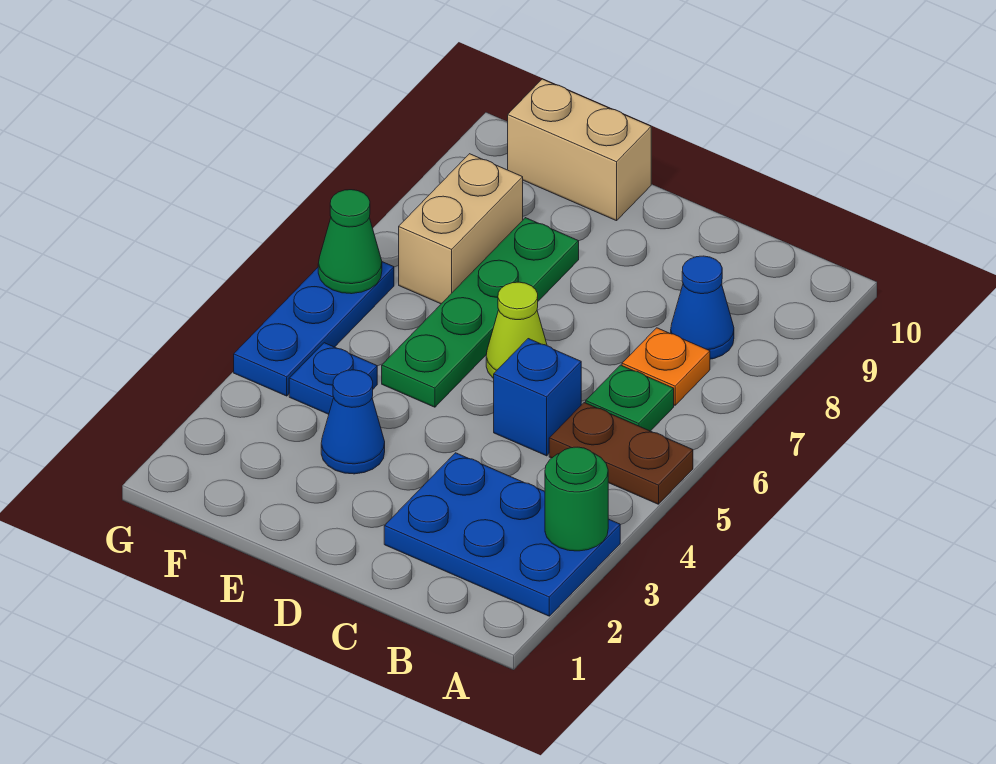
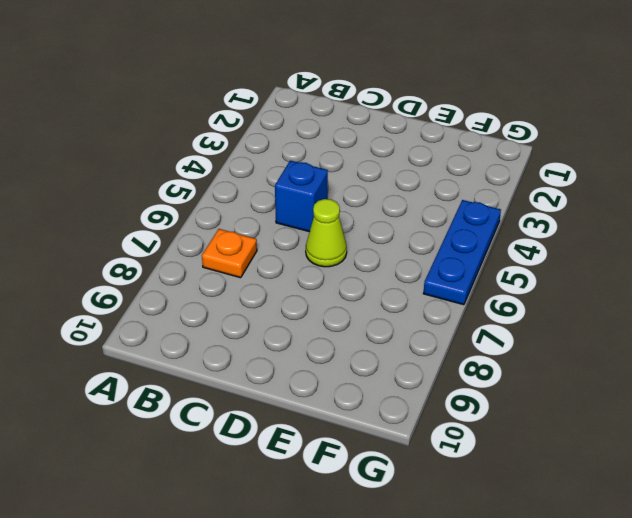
none -> blue plate A2:C3 level 1
none -> brown plate A5:B5 level 1
none -> green plate B6 level 1

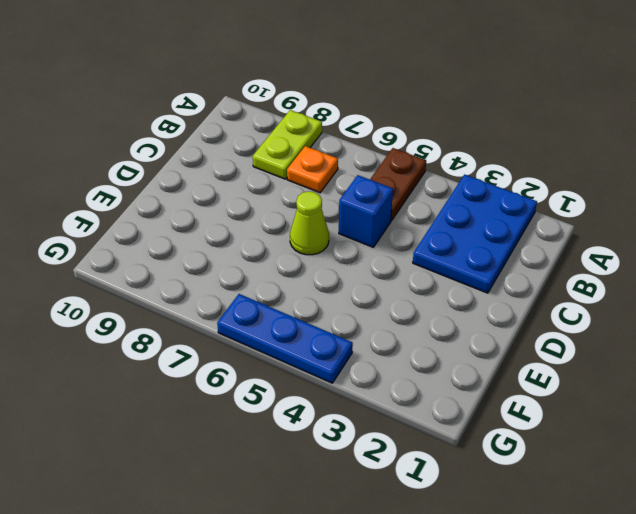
lime plate A8:B8 level 1 -> blue cone B8 level 1
none -> green plate B6 level 1
none -> blue cone E3 level 1
none -> green plate E5:E8 level 1

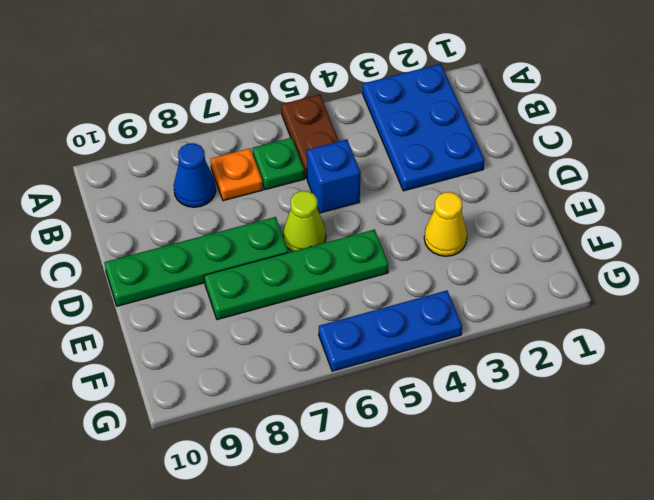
green plate D7:D10 level 1 -> none
yellow cone E3 level 1 -> blue cone E3 level 1
none -> tan brick E10:F10 level 1
none -> blue plate F4 level 1
none -> tan brick F7:F8 level 1

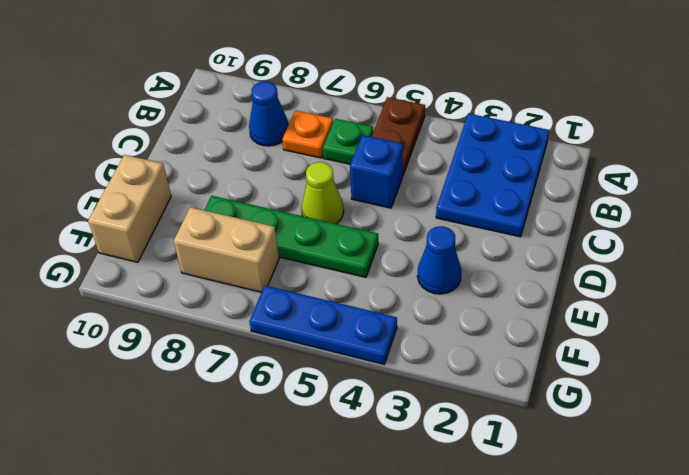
none -> blue plate F4 level 1
none -> green round brick A3 level 2
none -> green cone G6 level 2

